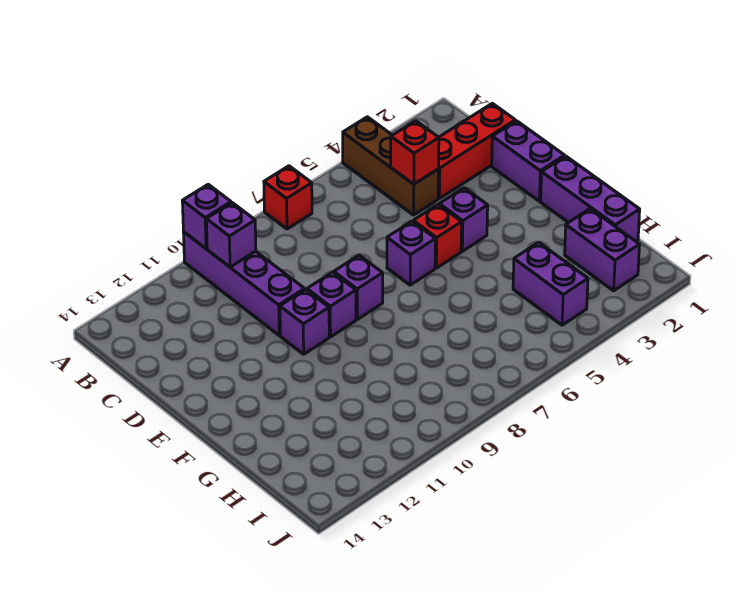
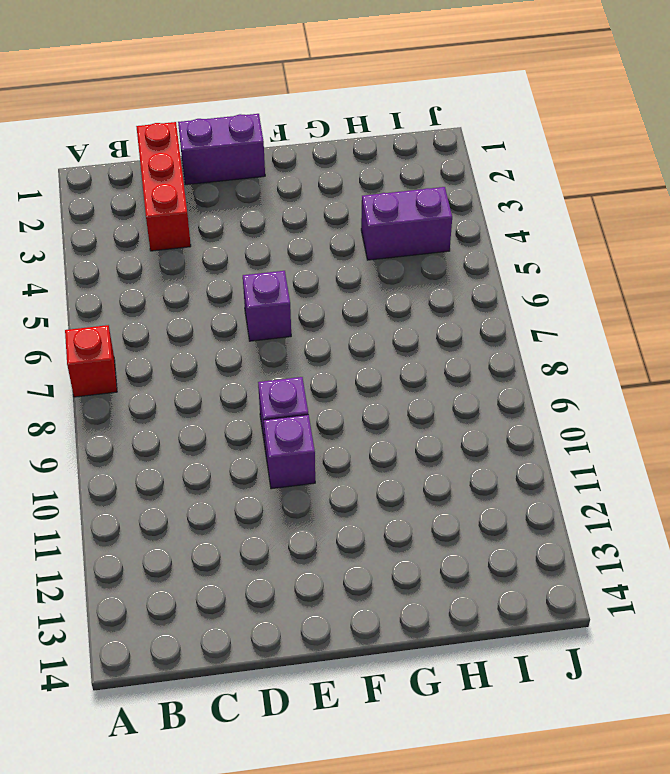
none -> brown brick A4:C4 level 1
none -> purple brick A10:D10 level 1
none -> purple brick E4 level 1

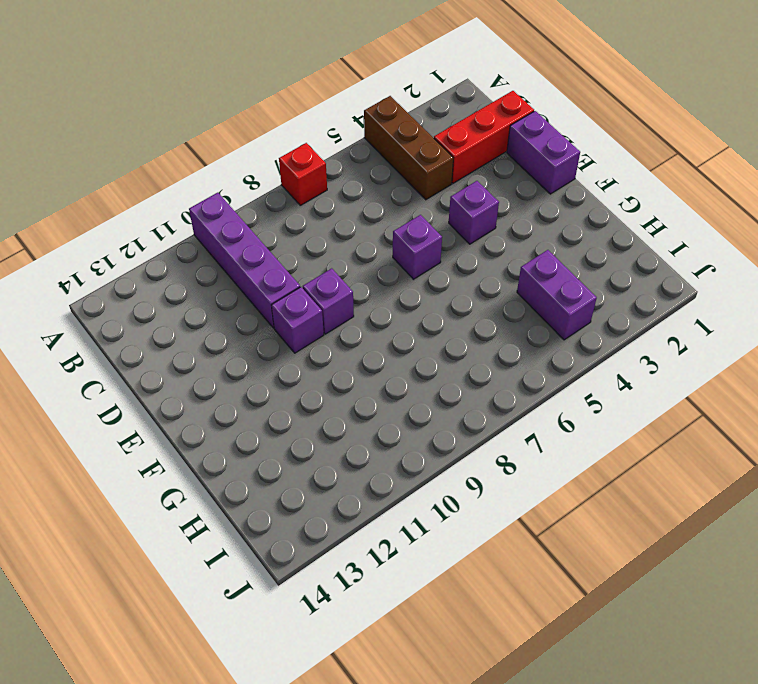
none -> red brick E5 level 1
none -> purple brick E8 level 1
none -> purple brick F1:H1 level 1

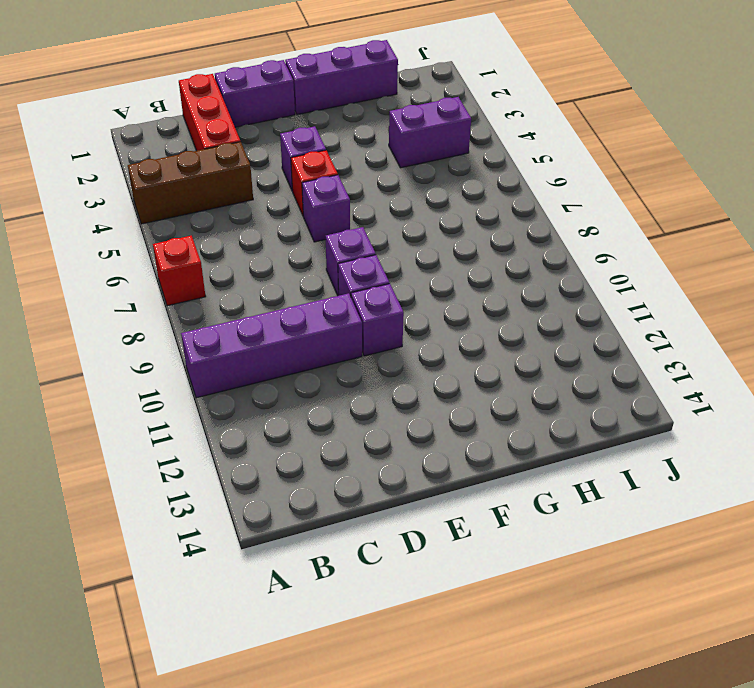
none -> purple brick H2:I2 level 1
none -> purple brick A10 level 2
none -> purple brick B10 level 2

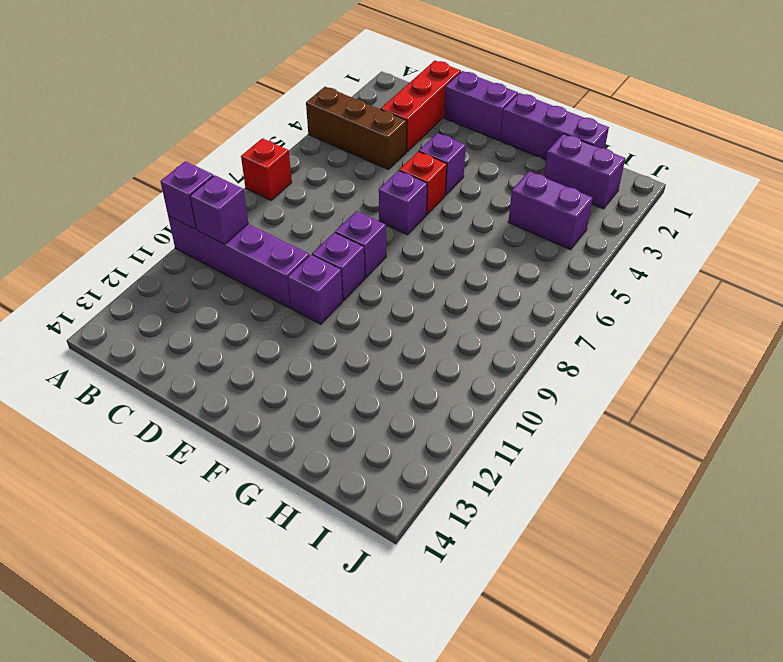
none -> red brick C4 level 2

